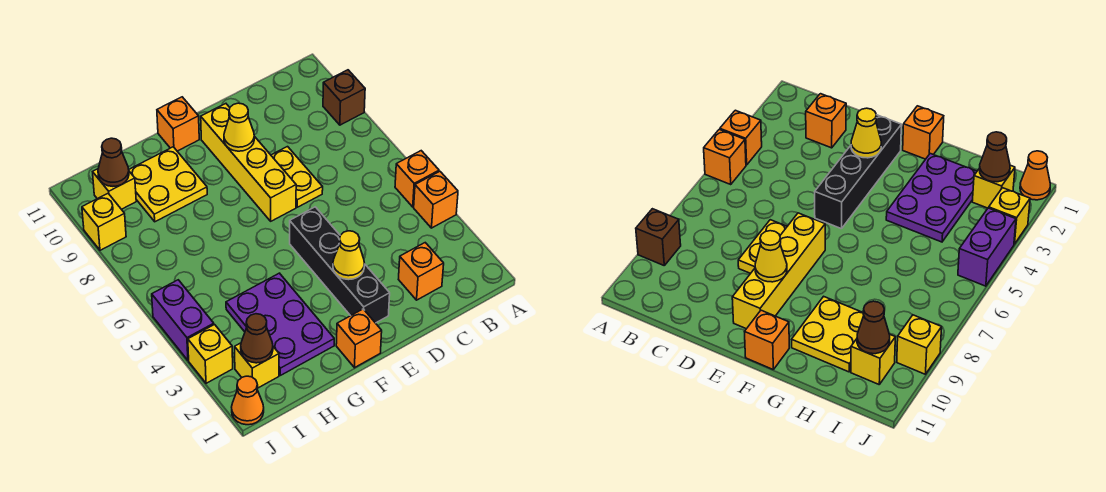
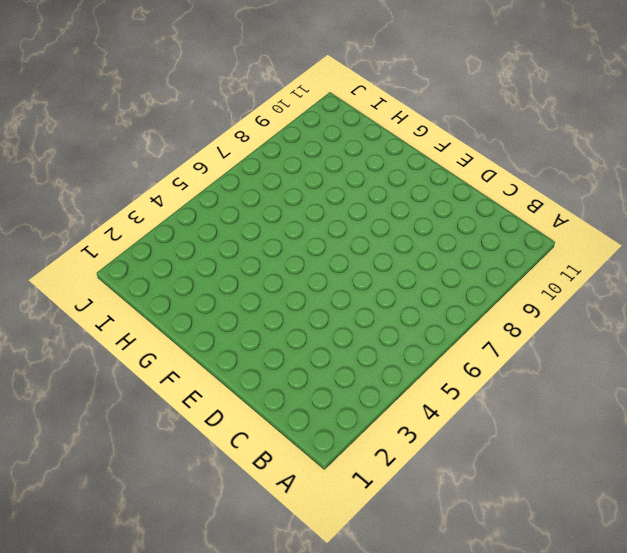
none -> orange brick A4 level 1
none -> orange brick A5 level 1
none -> brown brick A9 level 1

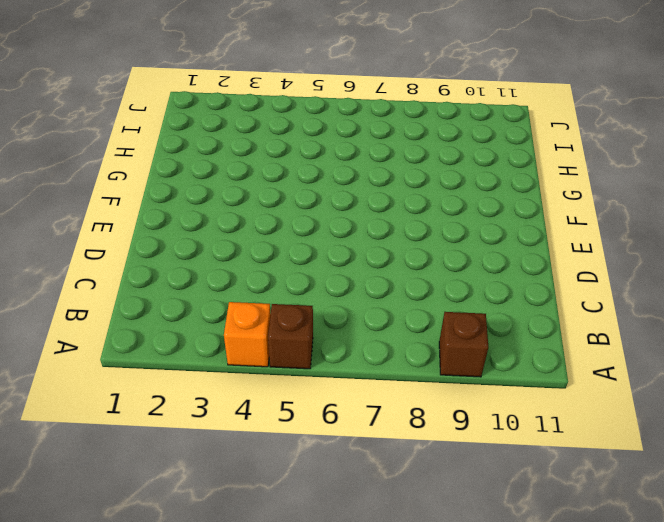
brown brick A5 level 1 -> orange brick A5 level 1
none -> orange brick C2 level 1
none -> yellow plate D7:D8 level 1
none -> black brick E2:E5 level 1

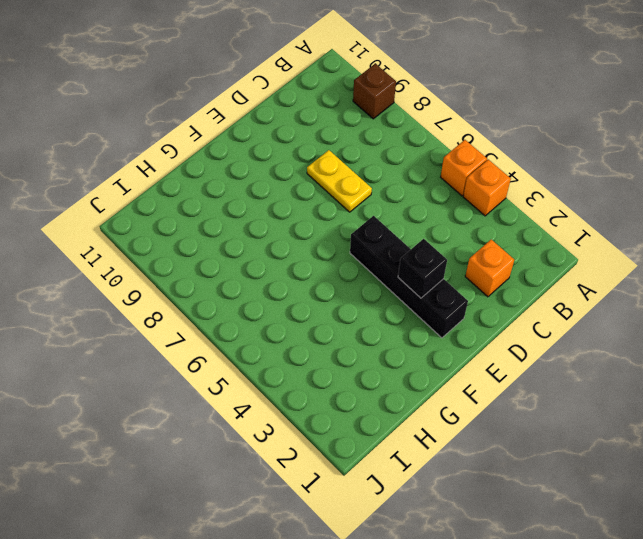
black brick E3 level 2 -> yellow cone E3 level 2
none -> yellow brick E7:E10 level 1
none -> orange brick F1 level 1
none -> orange brick F11 level 1

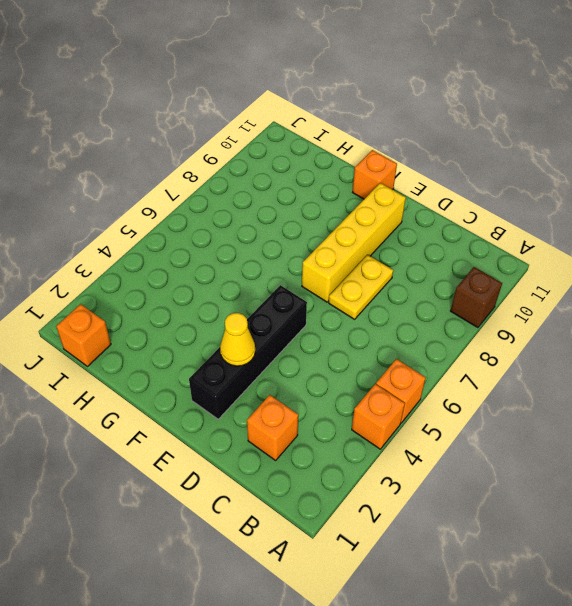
orange brick I1 level 1 -> orange brick F1 level 1
none -> purple plate G2:H4 level 1
none -> yellow plate G9:H10 level 1
none -> yellow brick I2 level 1

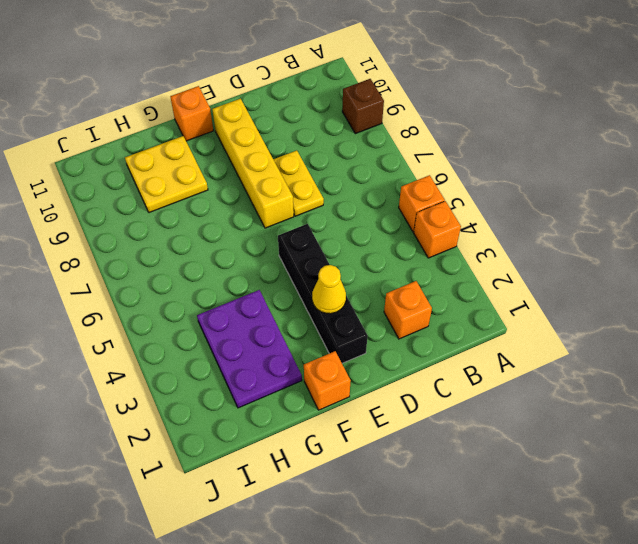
none -> yellow brick I2 level 1
none -> yellow brick I10 level 1
none -> orange cone J1 level 1

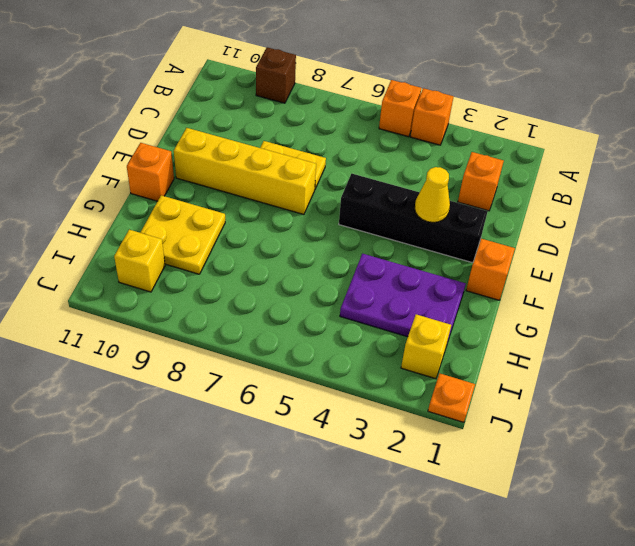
orange plate J1 level 1 -> orange cone J1 level 1
none -> yellow brick J3 level 1
none -> purple brick J4:J5 level 1
none -> yellow brick J9 level 1

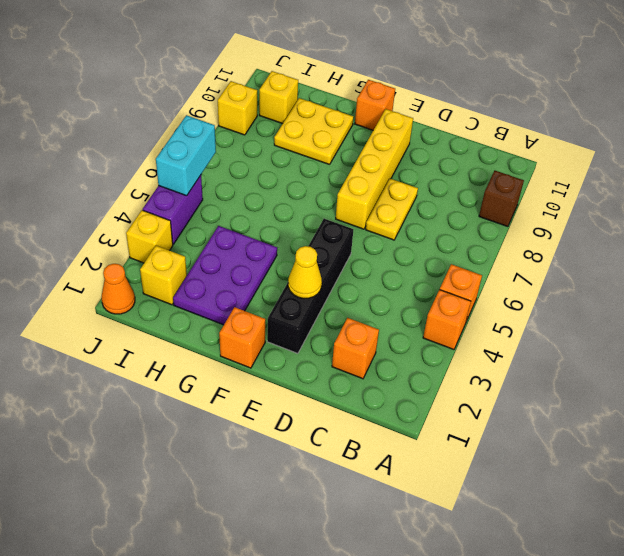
cyan brick J5:J6 level 2 -> none
none -> yellow cone E9 level 2
none -> brown cone I2 level 2
none -> brown cone I10 level 2

